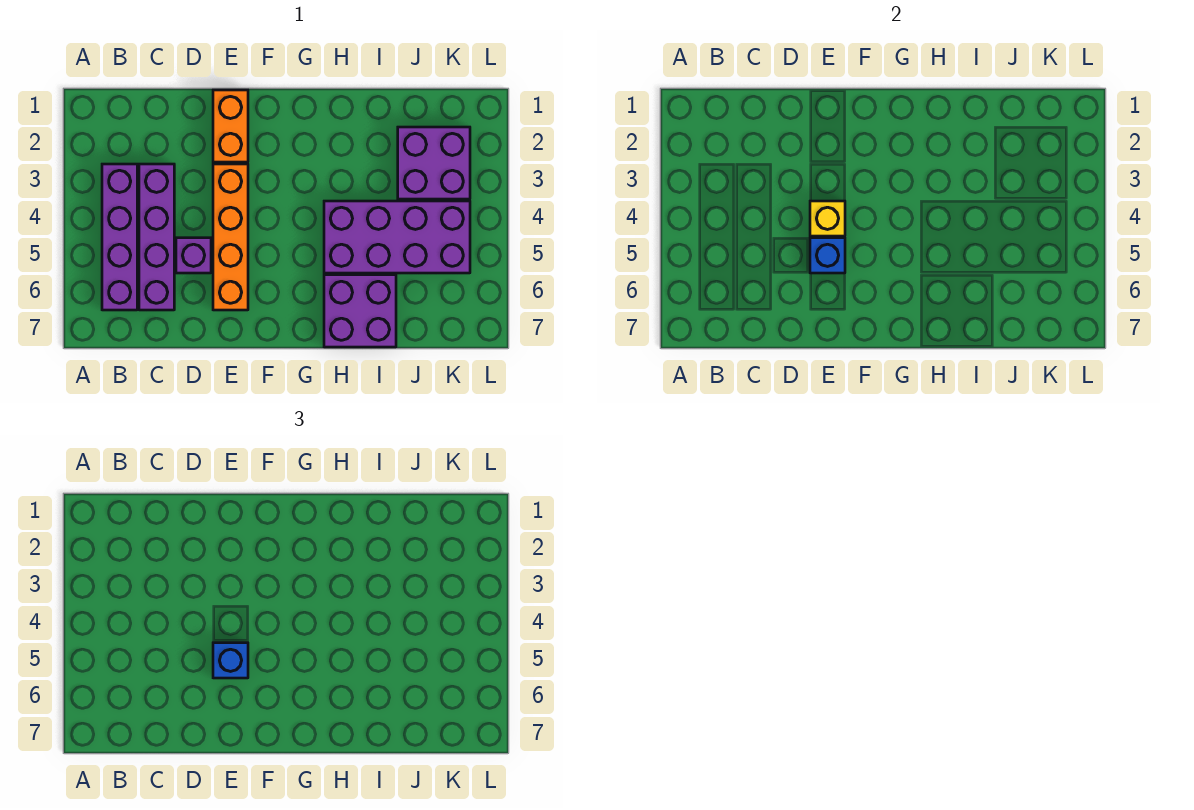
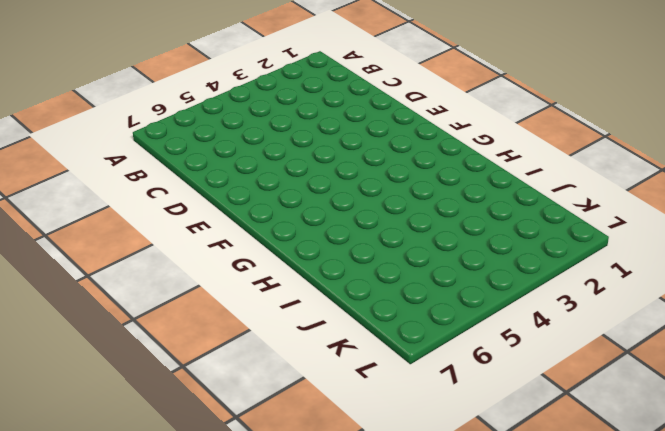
none -> purple brick B3:B6 level 1
none -> purple brick C3:C6 level 1

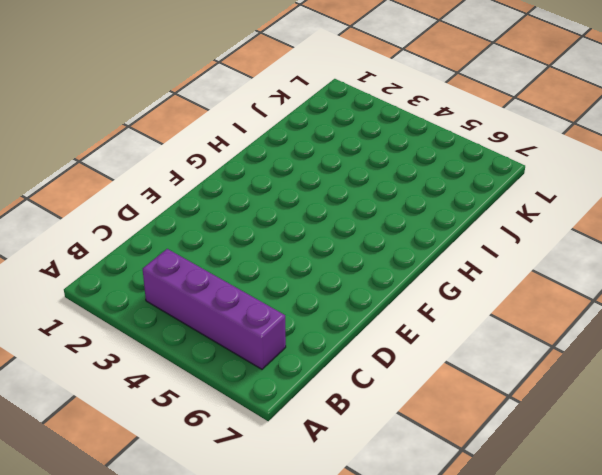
none -> purple brick C3:C6 level 1
none -> purple brick D5 level 1

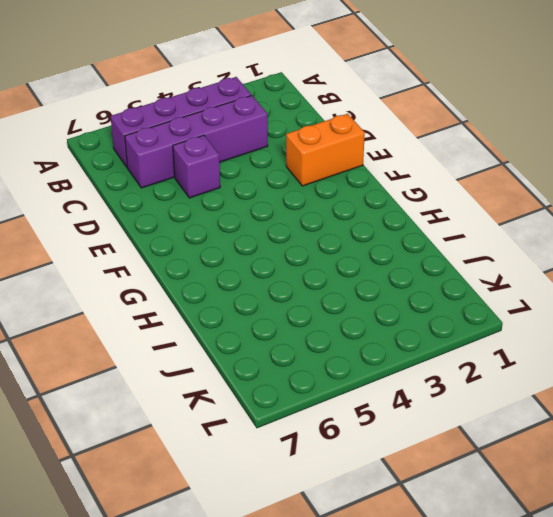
none -> orange brick E3:E6 level 1
none -> purple brick H4:K5 level 1

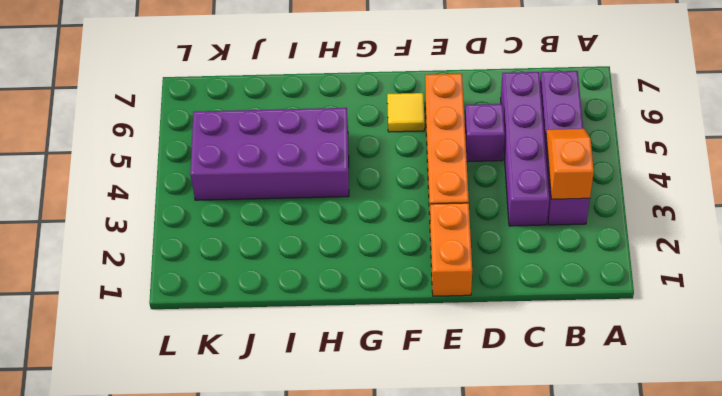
orange slope B3:B4 level 2 top 3 -> none
yellow tile F6 level 1 -> none
none -> purple brick H6:I7 level 1
none -> purple brick J2:K3 level 1

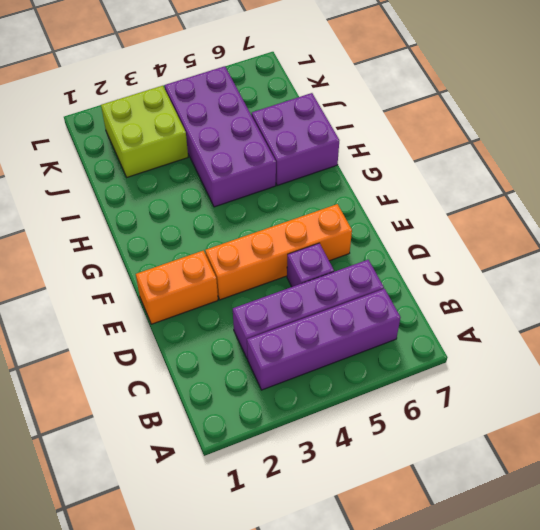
lime brick J2:K3 level 1 -> purple brick J2:K3 level 1
none -> yellow brick E4 level 2
none -> blue brick E5 level 2

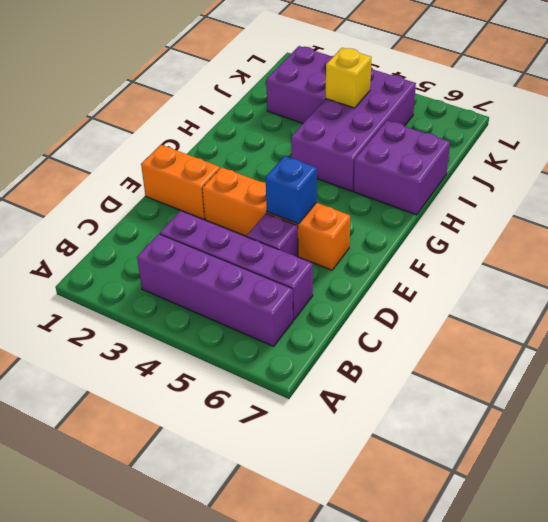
yellow brick J4 level 2 -> yellow brick E4 level 2
none -> blue brick E5 level 3

